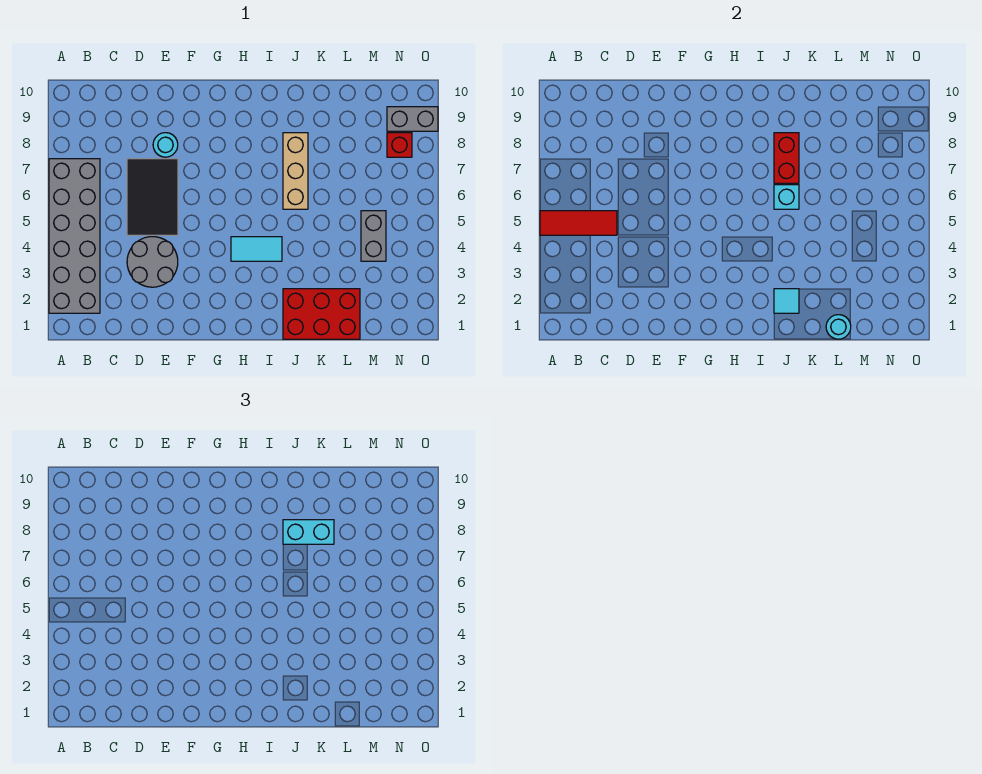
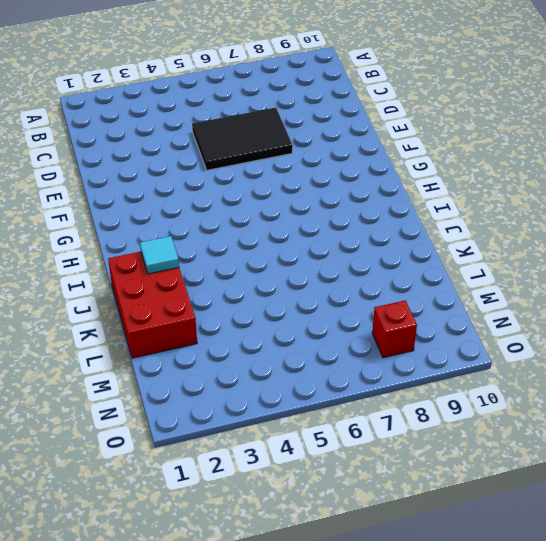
none -> grey brick A2:B7 level 1
none -> grey round brick D3:E4 level 1
none -> cyan round brick E8 level 1

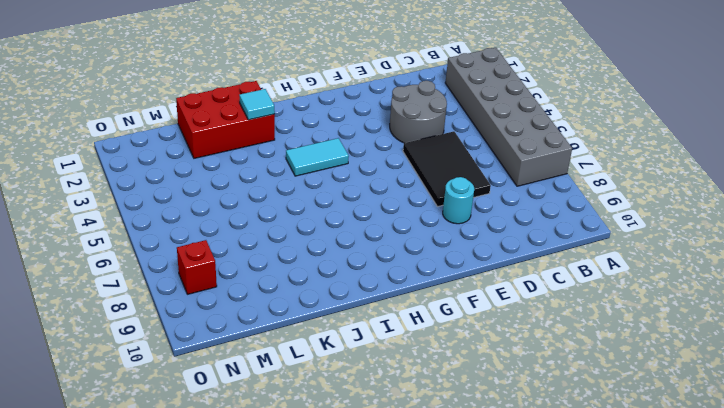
none -> tan brick J6:J8 level 1
none -> grey brick M4:M5 level 1
none -> grey brick N9:O9 level 1

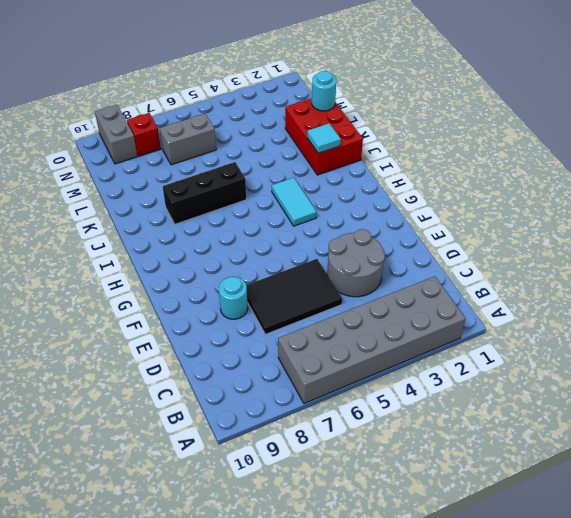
black brick J6:J8 level 1 -> tan brick J6:J8 level 1
grey brick M6:M7 level 1 -> grey brick M4:M5 level 1
none -> red tile A5:C5 level 2
none -> cyan brick J6 level 2
none -> red brick J7:J8 level 2

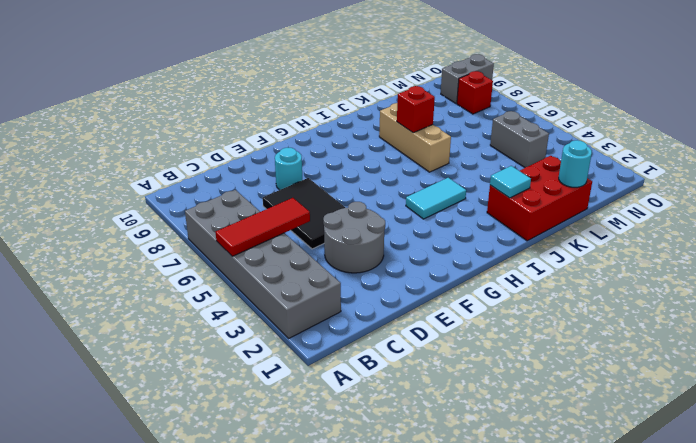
red brick J7 level 2 -> red brick J7:J8 level 2
none -> cyan brick J6 level 2
none -> cyan brick J8:K8 level 3

